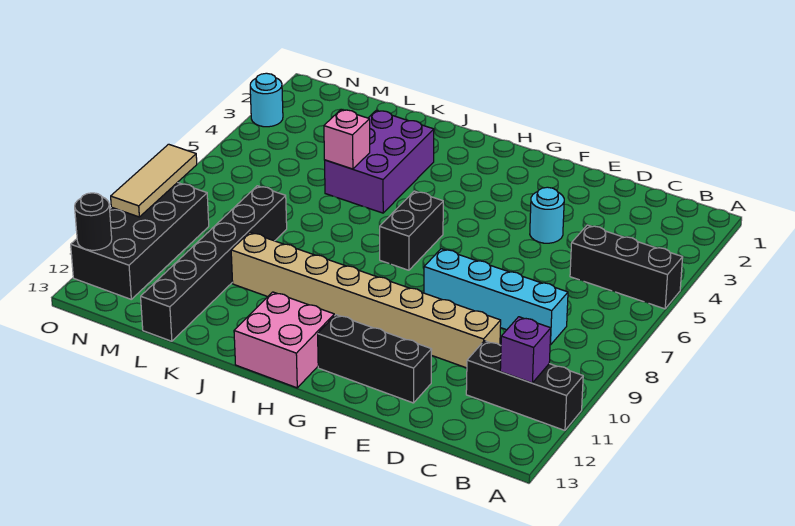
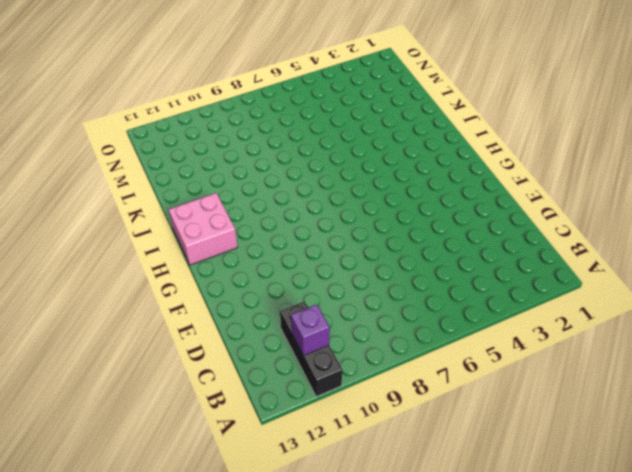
none -> black brick A5:C5 level 1
none -> cyan brick C8:F8 level 1
none -> tan brick D10:K10 level 1

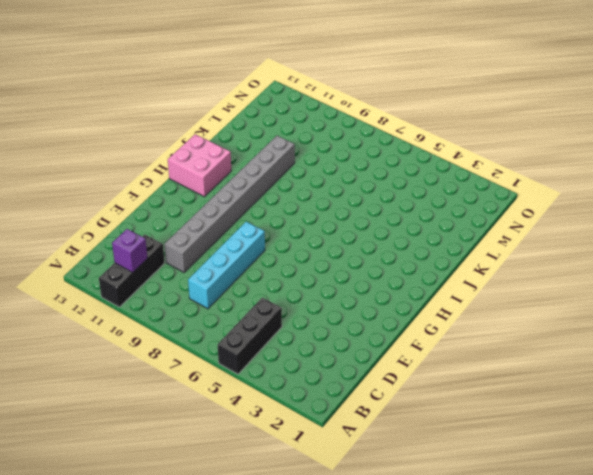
grey brick D10:K10 level 1 -> tan brick D10:K10 level 1
none -> cyan round brick E4 level 1
none -> black brick E12:G12 level 1
none -> black brick H6:H7 level 1

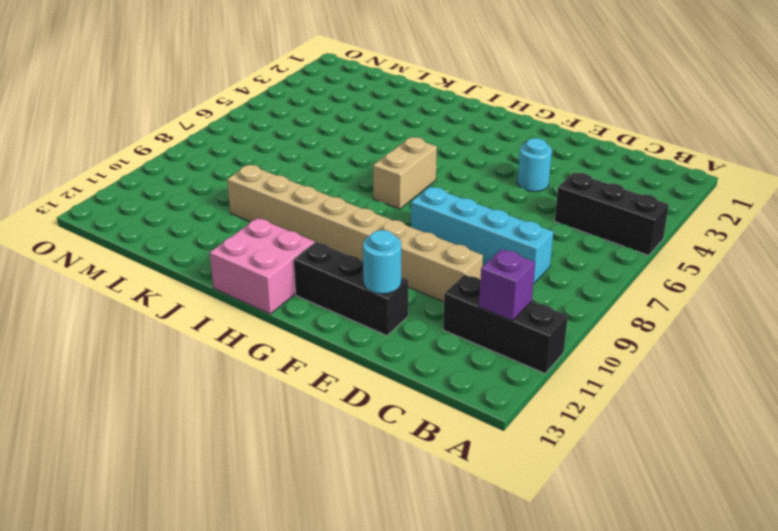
cyan round brick E12 level 2 -> cyan round brick O3 level 1
tan brick H6:H7 level 1 -> black brick H6:H7 level 1
none -> purple brick J3:K5 level 1
none -> black brick L8:L13 level 1
none -> black brick N9:O12 level 1

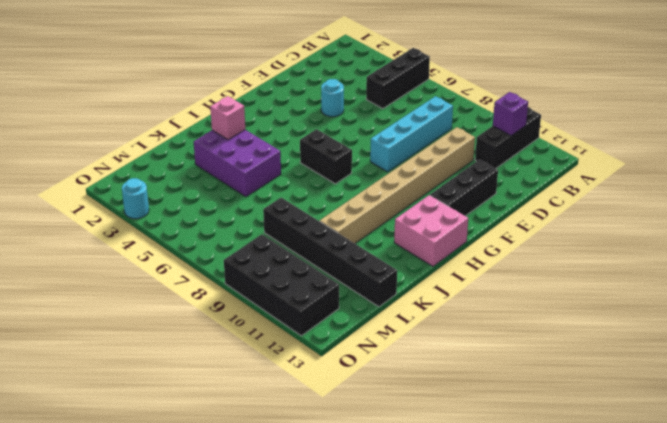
pink brick J3 level 2 -> pink brick K5 level 2
none -> tan tile O8:O10 level 2
none -> black round brick O12 level 2

